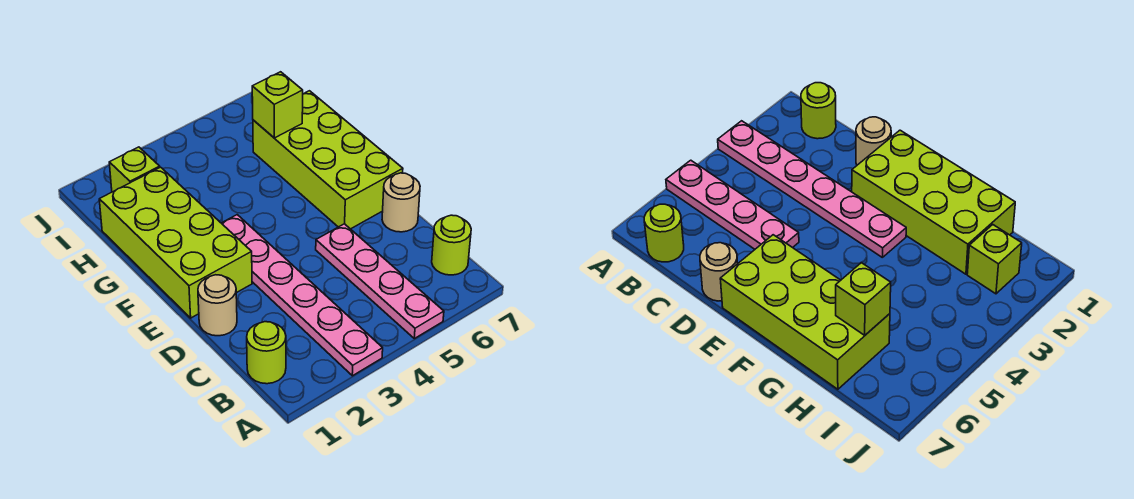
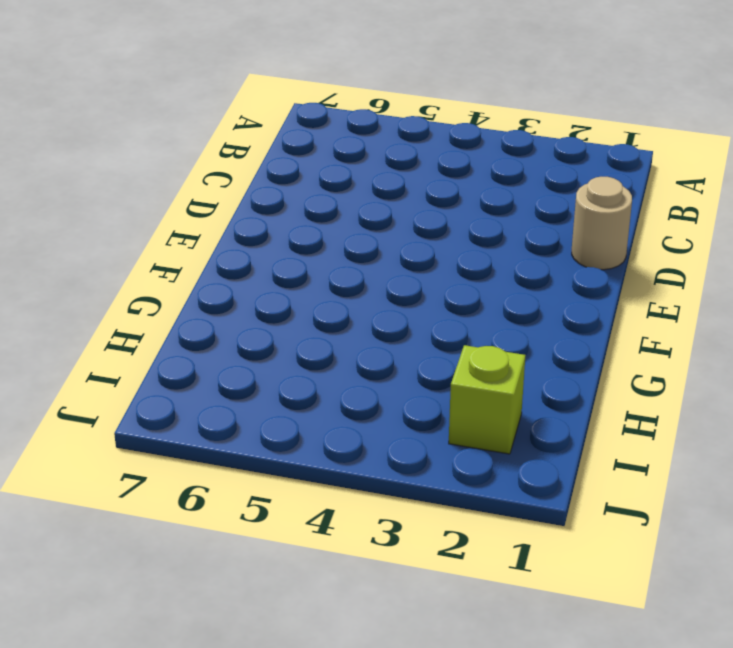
none -> pink plate A3:F3 level 1
none -> pink plate A5:D5 level 1

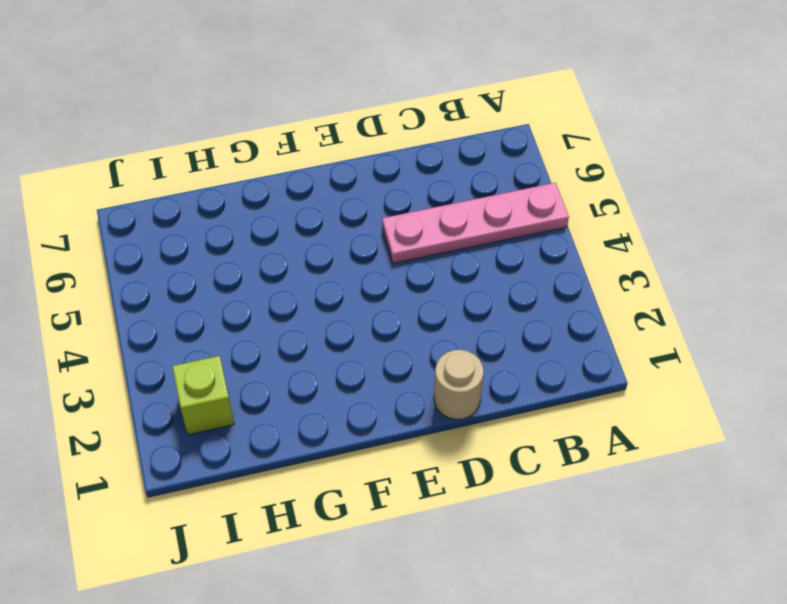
none -> pink plate A3:F3 level 1
none -> lime round brick B1 level 1

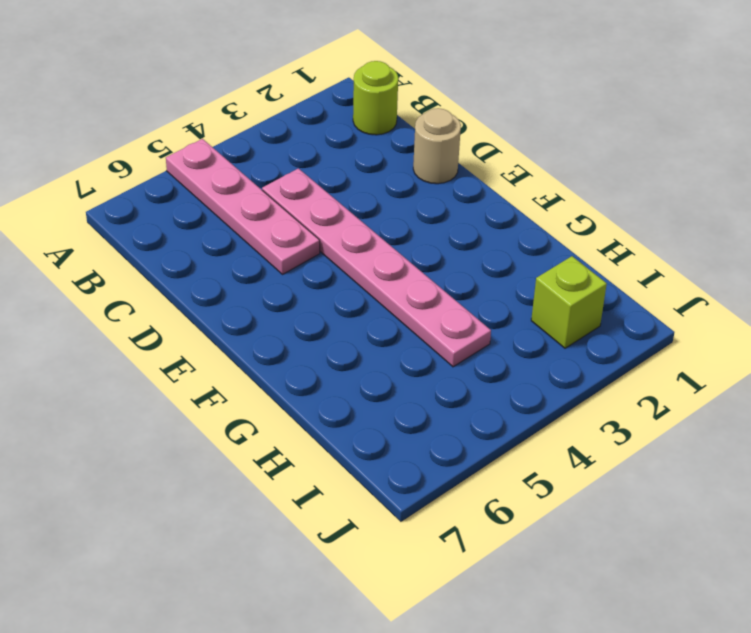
pink plate C4:H4 level 1 -> pink plate A3:F3 level 1
none -> lime round brick B7 level 1
none -> tan round brick D7 level 1

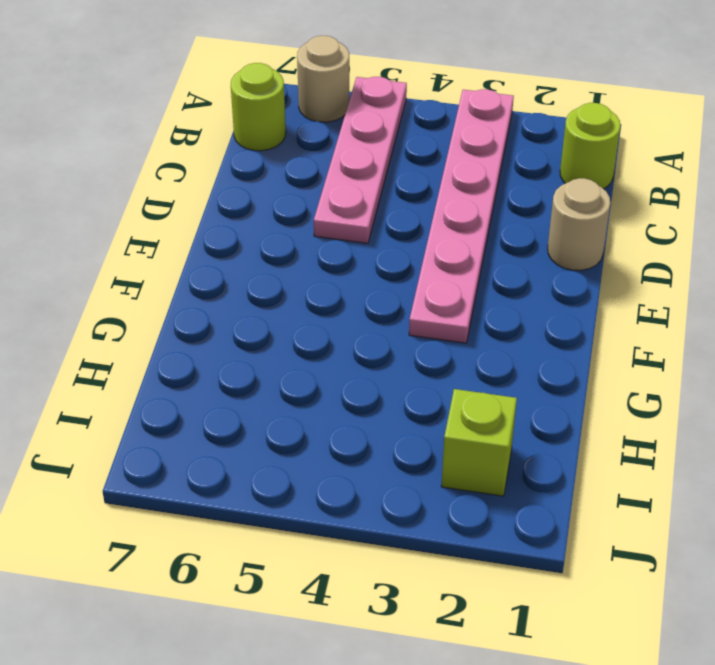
tan round brick A6 level 1 -> tan round brick D7 level 1
none -> lime brick E1:H2 level 1
none -> lime brick E6:H7 level 1

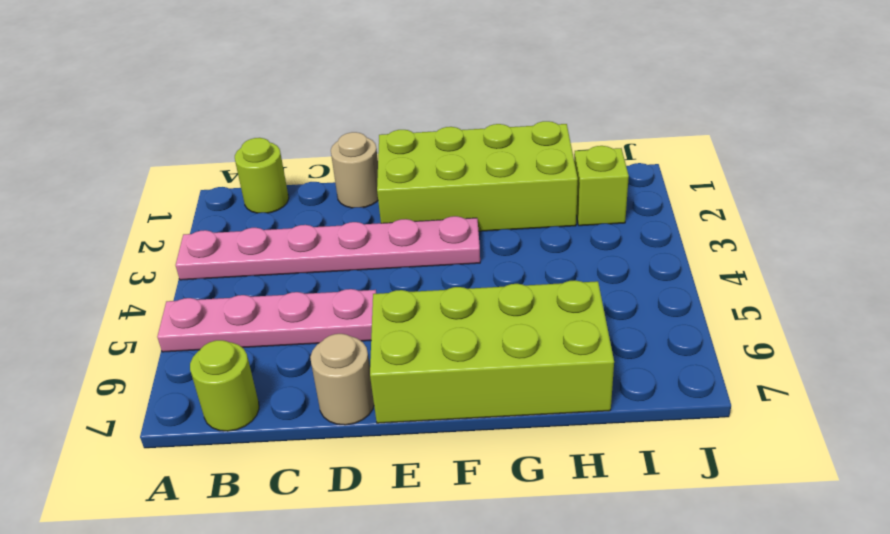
none -> lime brick H6 level 2

